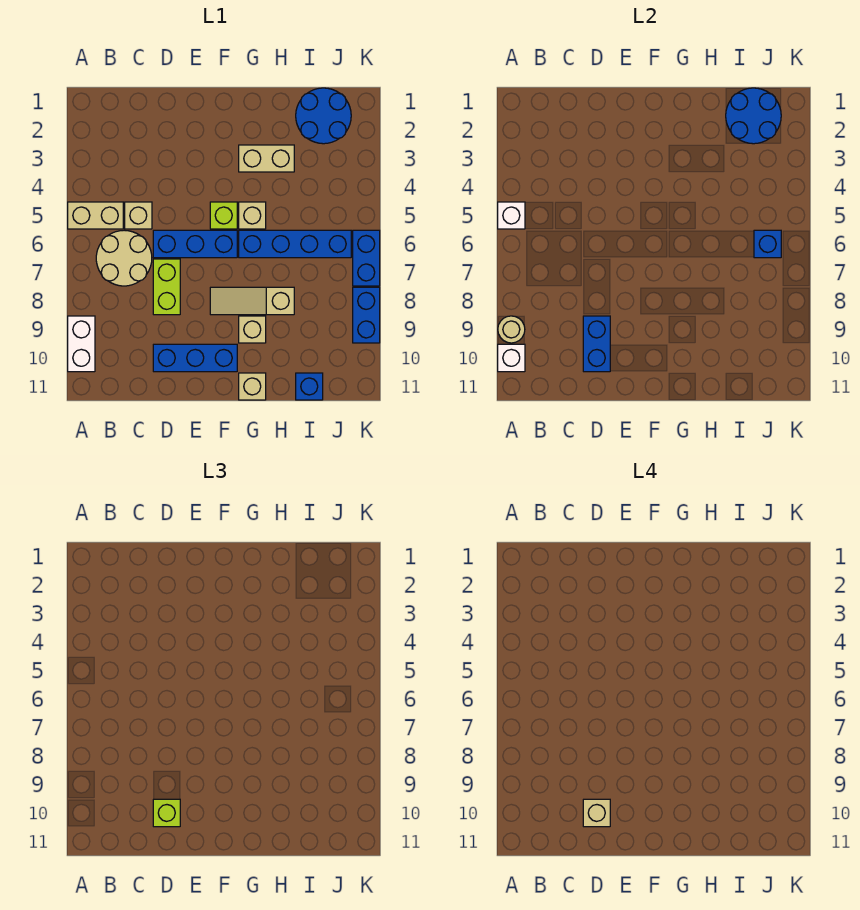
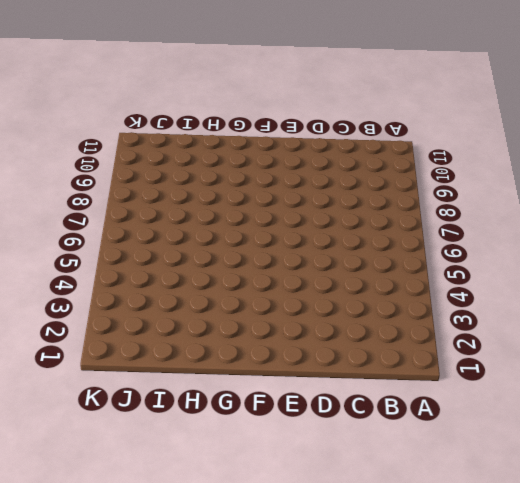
none -> tan brick A5:B5 level 1
none -> white brick A9:A10 level 1
none -> tan round brick B6:C7 level 1

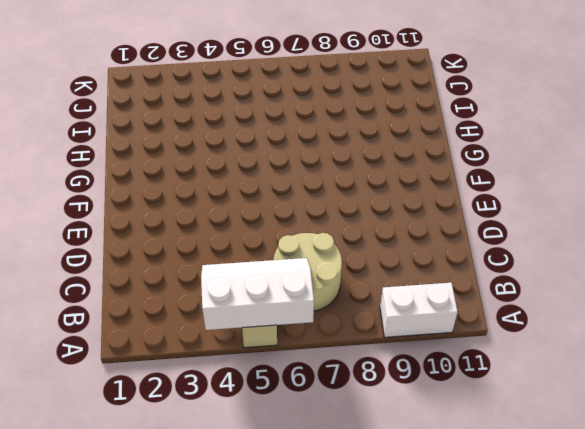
white slope A4:B6 level 2 top A -> white brick A5 level 2
none -> tan brick C5 level 1
none -> blue brick D6:F6 level 1
none -> lime brick D7:D8 level 1

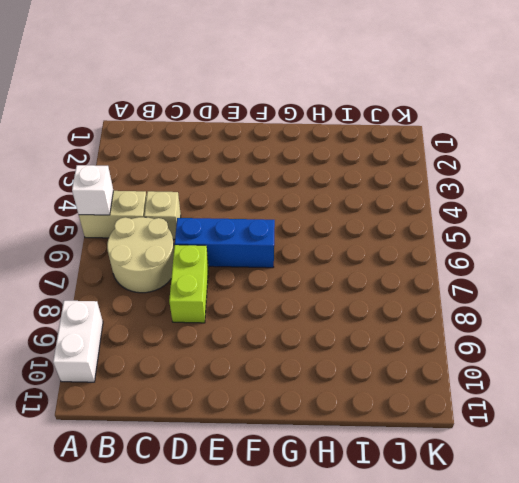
none -> blue brick D10:F10 level 1
none -> lime brick F5 level 1
none -> tan slope F8:H8 level 1 top H

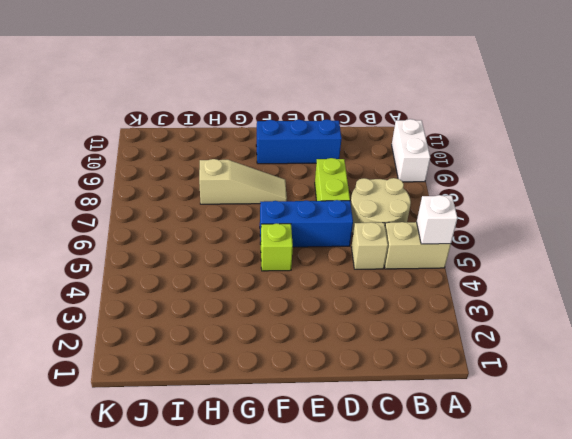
none -> tan brick G3:H3 level 1
none -> tan brick G5 level 1
none -> blue brick G6:J6 level 1

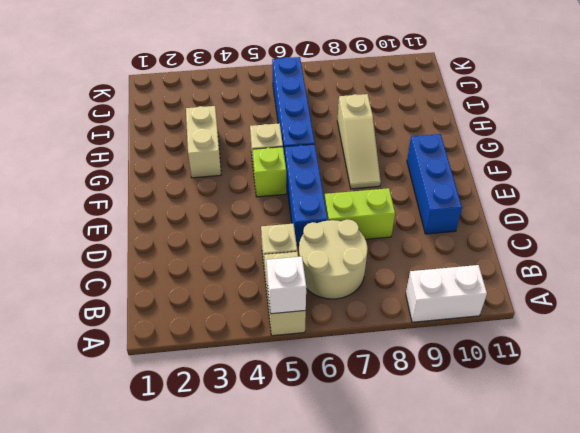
none -> tan brick G9 level 1
none -> tan brick G11 level 1
none -> blue round brick I1:J2 level 1

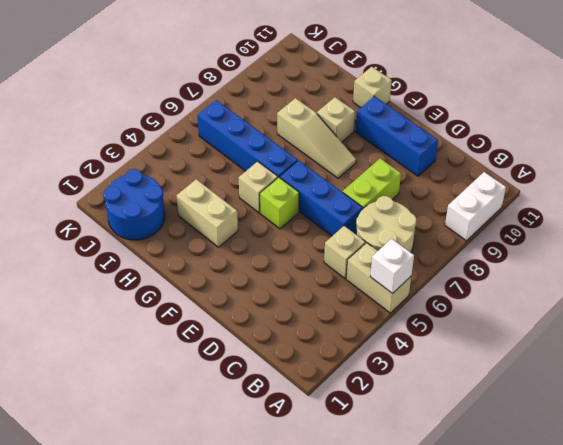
none -> blue brick I11 level 1
none -> blue brick K6:K7 level 1
none -> blue brick K8:K9 level 1

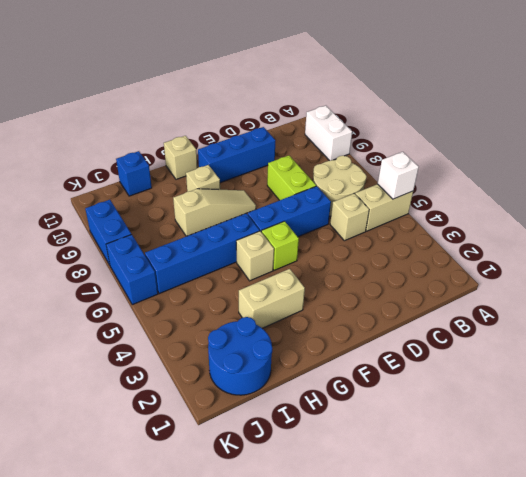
none -> tan round brick A9 level 2
none -> white brick A10 level 2
none -> blue brick D9:D10 level 2

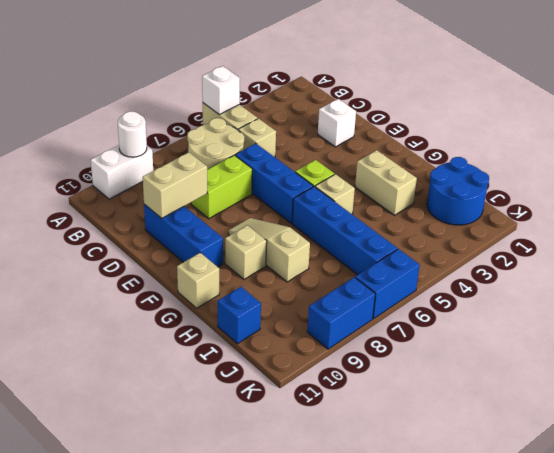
white round brick A9 level 2 -> tan round brick A9 level 2
white brick D2 level 1 -> white brick A10 level 2
tan brick D9:D10 level 2 -> blue brick D9:D10 level 2
none -> blue round brick I1:J2 level 2
none -> blue brick J6 level 2
none -> lime brick D10 level 3

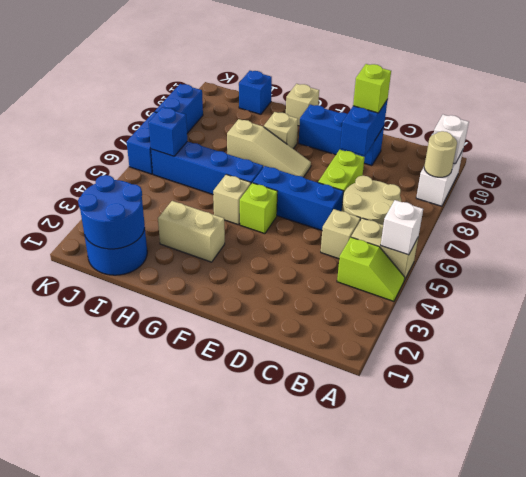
lime slope A4:B4 level 1 top B -> none
none -> tan brick D10 level 4

